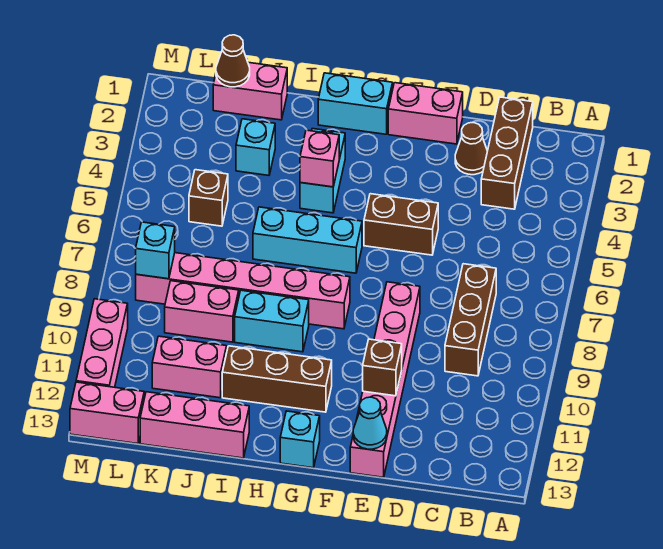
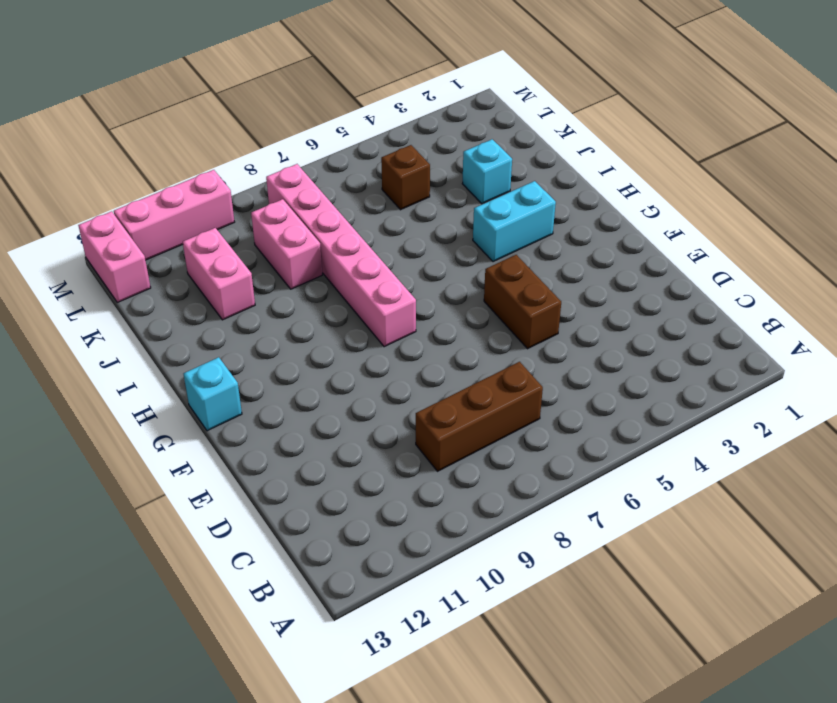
none -> brown brick C1:C3 level 1
none -> brown cone D2 level 1
none -> pink brick E1:F1 level 1

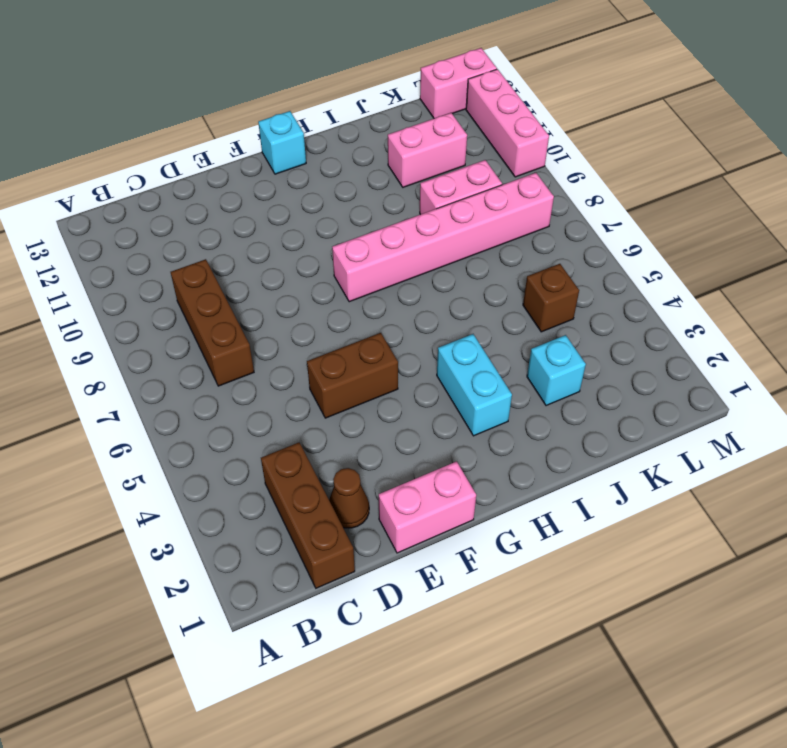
none -> pink brick E8:E13 level 1
none -> cyan brick G1:H1 level 1
none -> cyan brick G6:I6 level 1

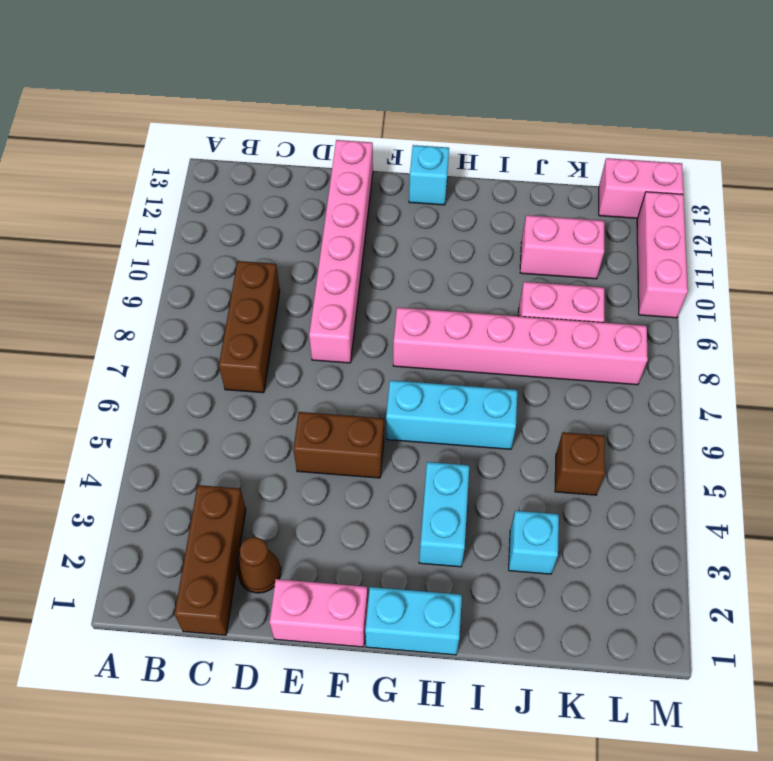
none -> brown brick G11:I11 level 1
none -> cyan brick H9:I9 level 1
none -> pink brick I13:K13 level 1

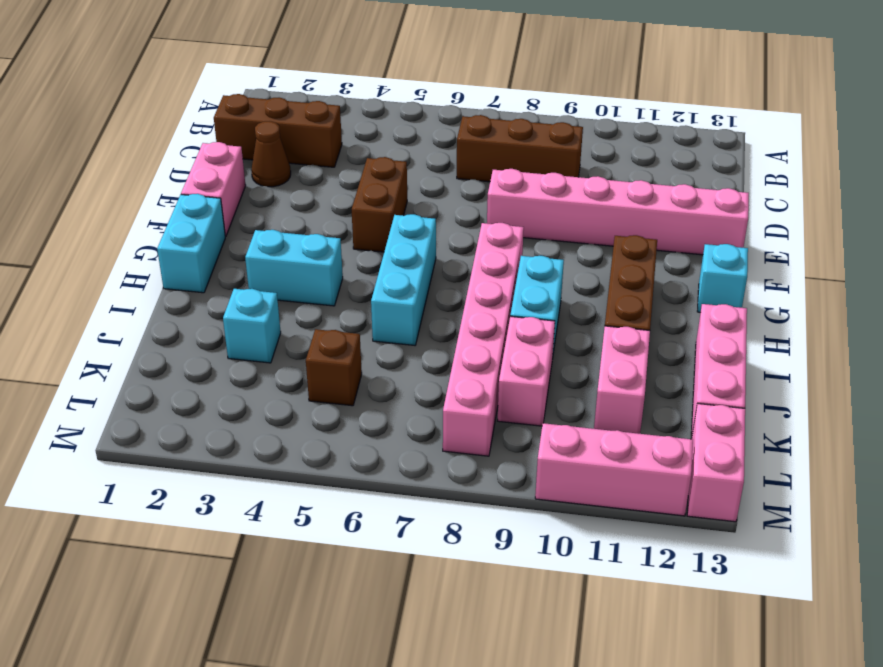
none -> pink brick J1:K1 level 1
none -> brown brick E11 level 2
none -> cyan cone E13 level 2

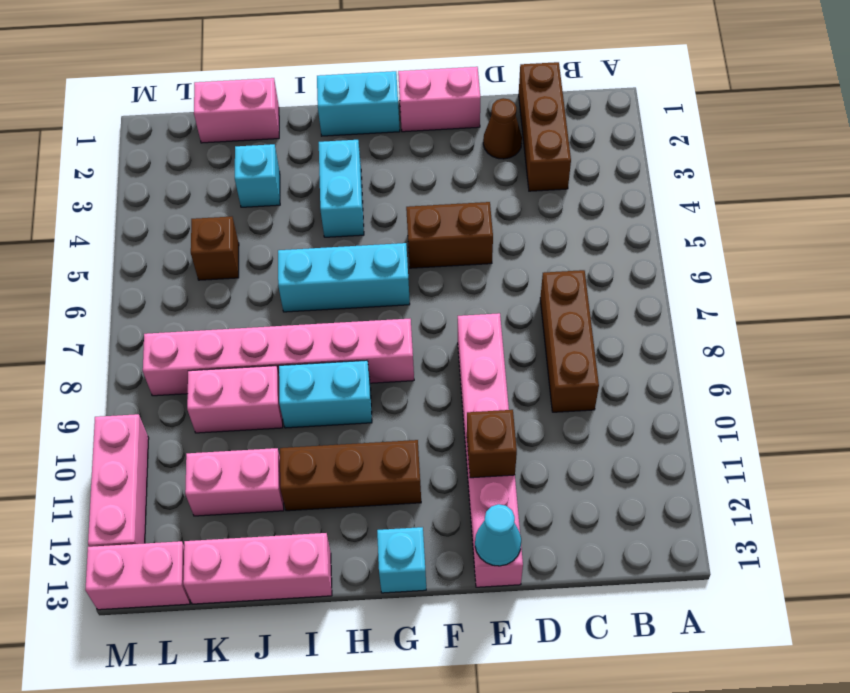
none -> pink brick H4 level 2
none -> brown cone K1 level 2
none -> cyan brick L8 level 2

